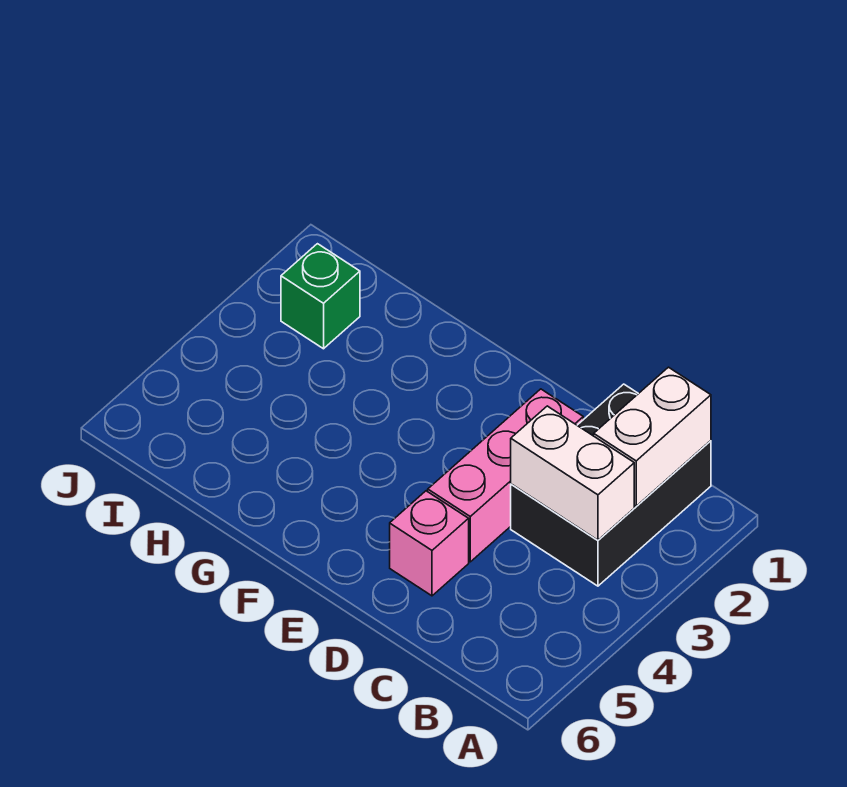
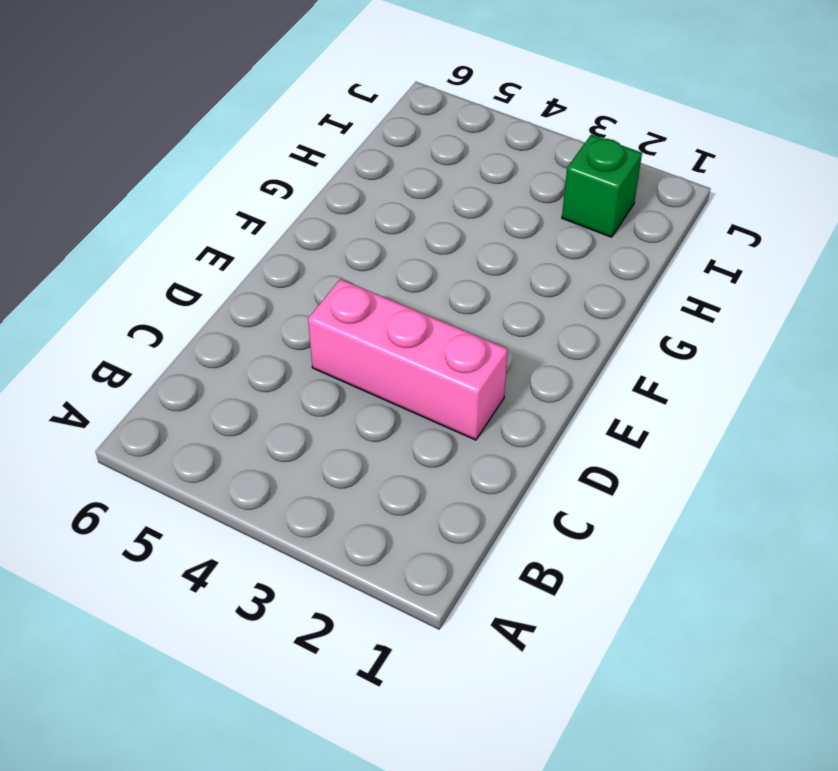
none -> black brick B1:C3 level 1
none -> pink brick D5 level 1

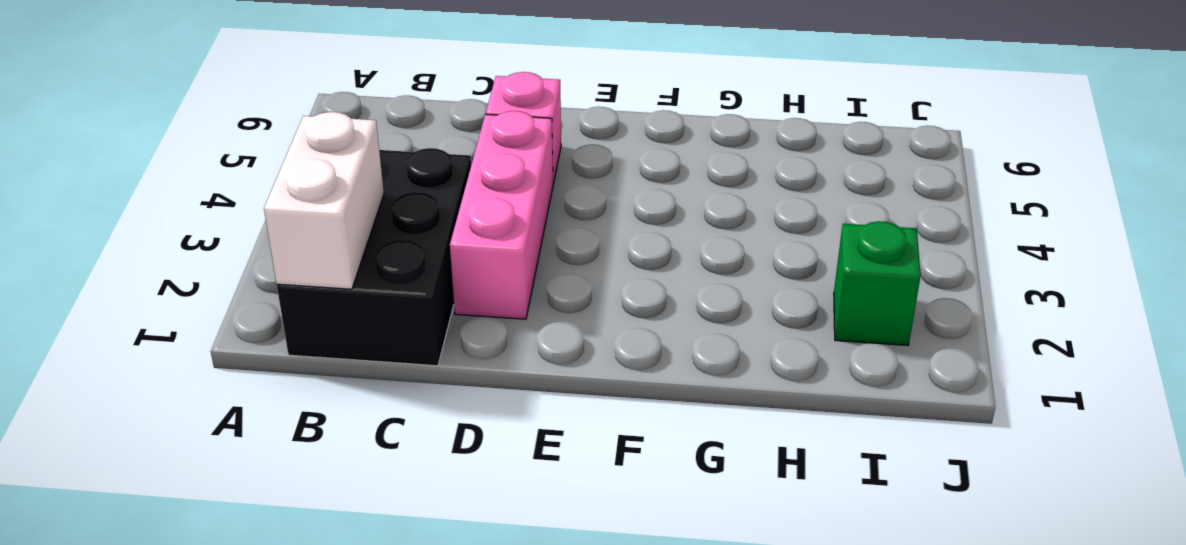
none -> white brick B3:C3 level 2

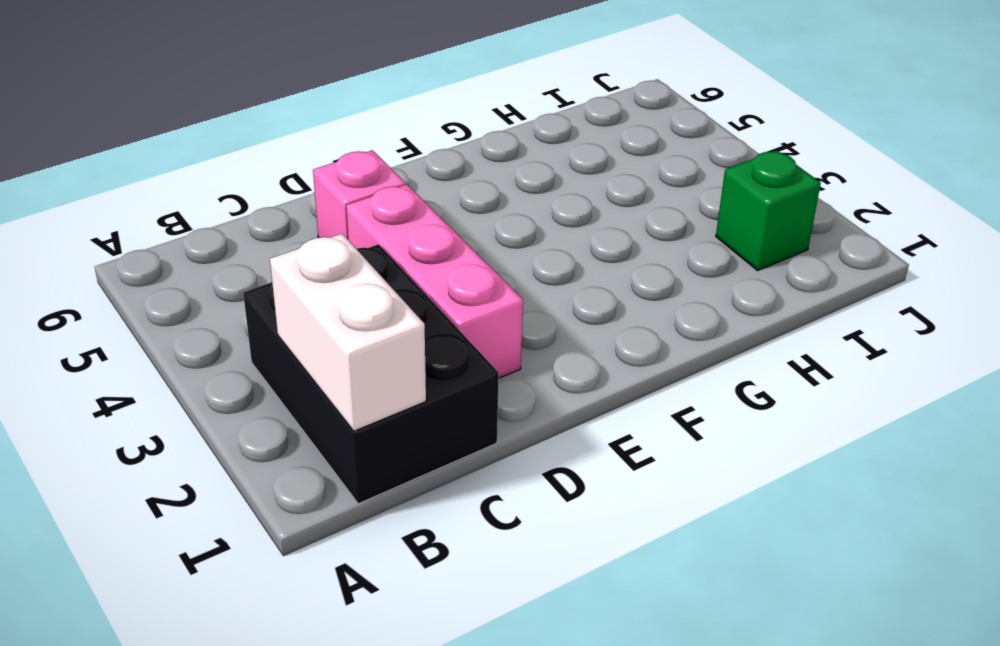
none -> white brick B3:C3 level 2

